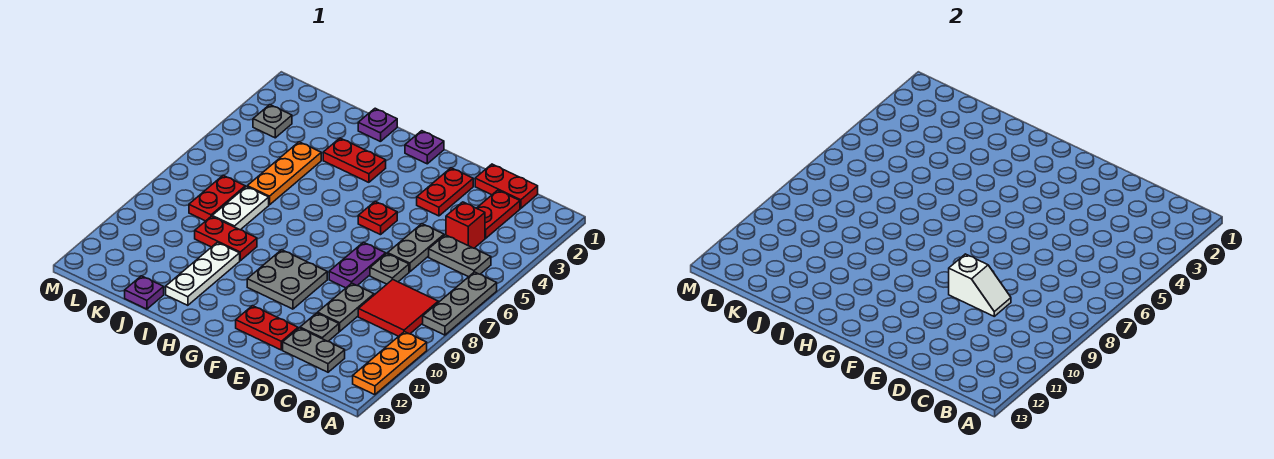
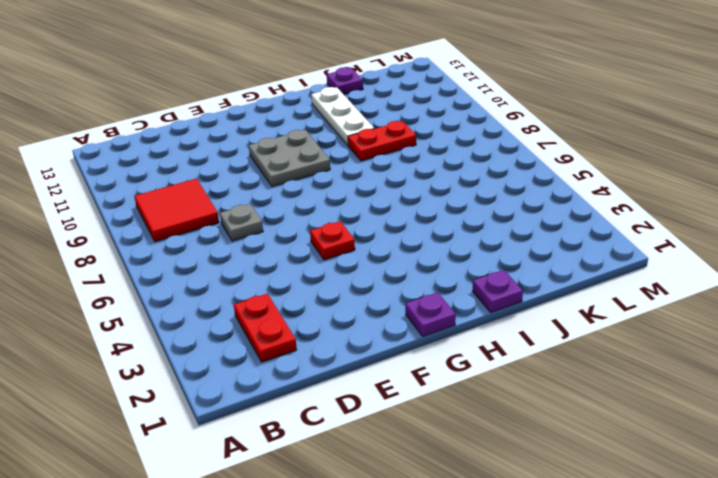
none -> grey plate A6:A8 level 1
none -> orange plate A10:A12 level 1
none -> grey plate B5:C5 level 1

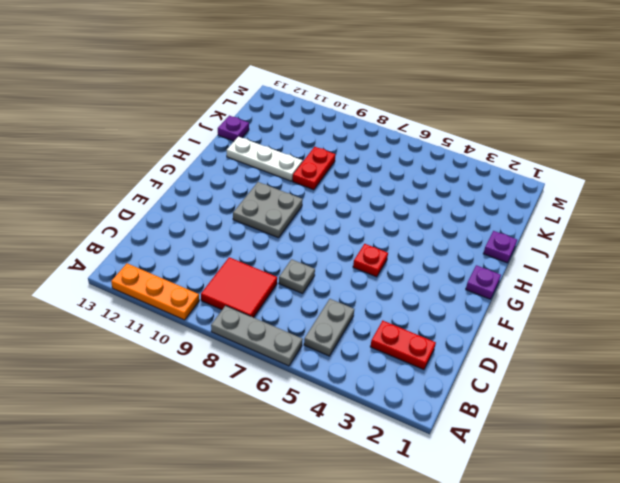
none -> red plate C1:D1 level 1
none -> red brick C4 level 1
none -> grey plate C12:D12 level 1

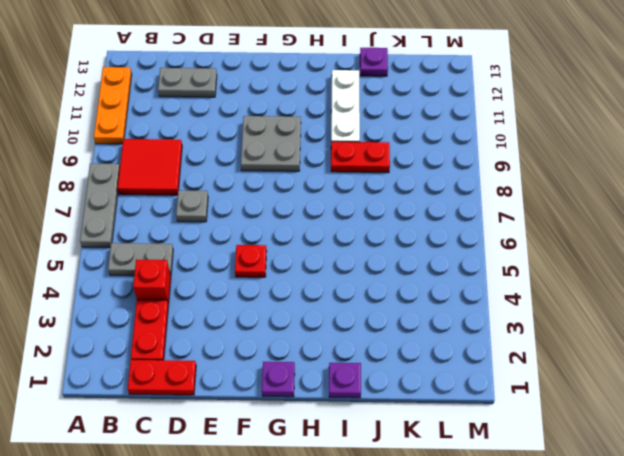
none -> grey plate D5:D6 level 1
none -> grey plate D9:D10 level 1
none -> grey plate D11 level 1

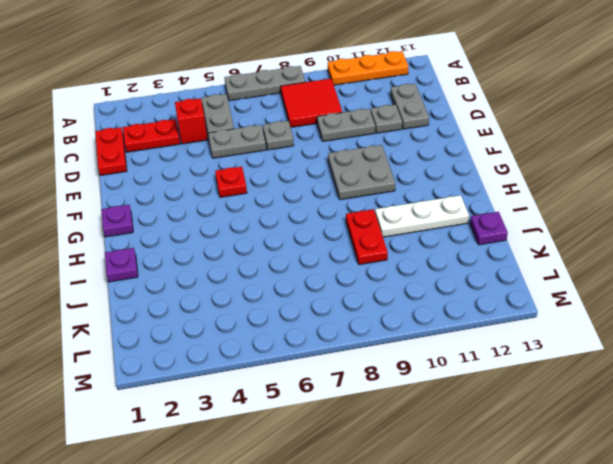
none -> red plate E2:E3 level 1
none -> purple plate E7:E8 level 1
none -> red plate E12:F12 level 1

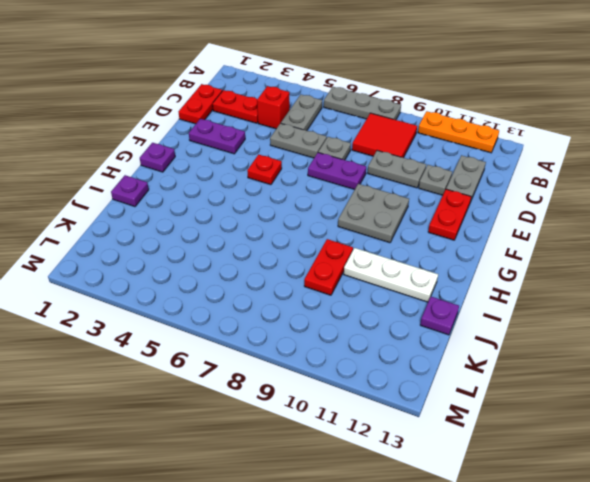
purple plate E2:E3 level 1 -> red plate E2:E3 level 1
none -> red plate H3:I3 level 1
none -> orange plate J4:J6 level 1
none -> white plate J7:J8 level 1

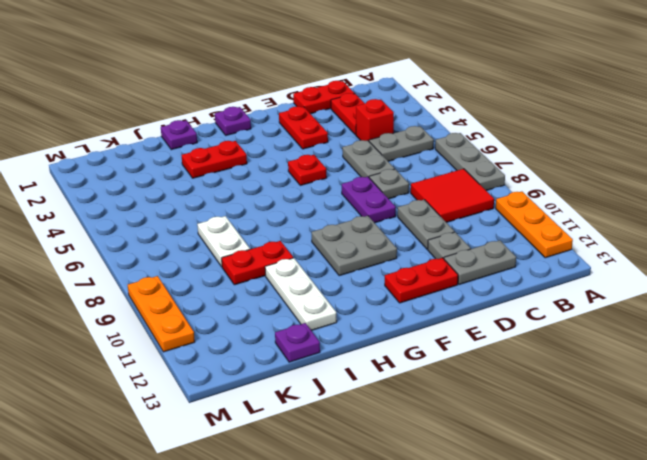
orange plate M9:M11 level 1 -> orange plate J4:J6 level 1
none -> red plate K7:K8 level 1
none -> grey plate L3 level 1
none -> white slope D9:E9 level 2 top E

